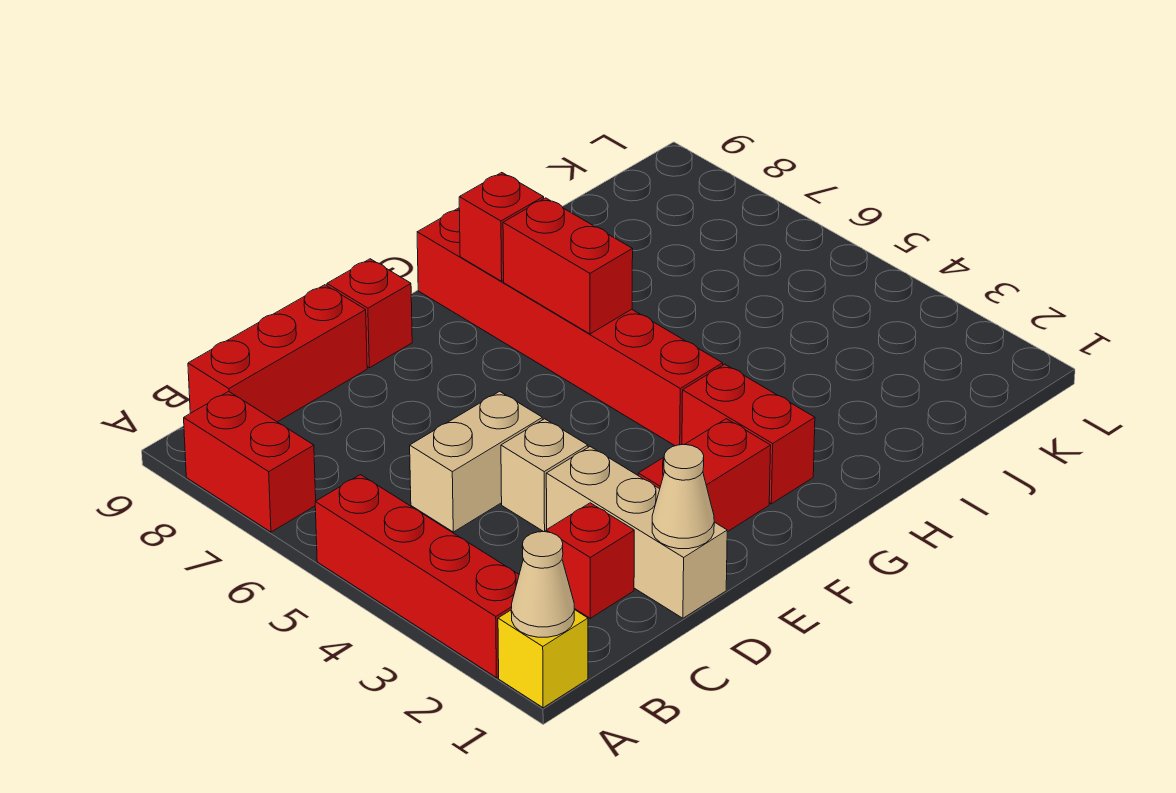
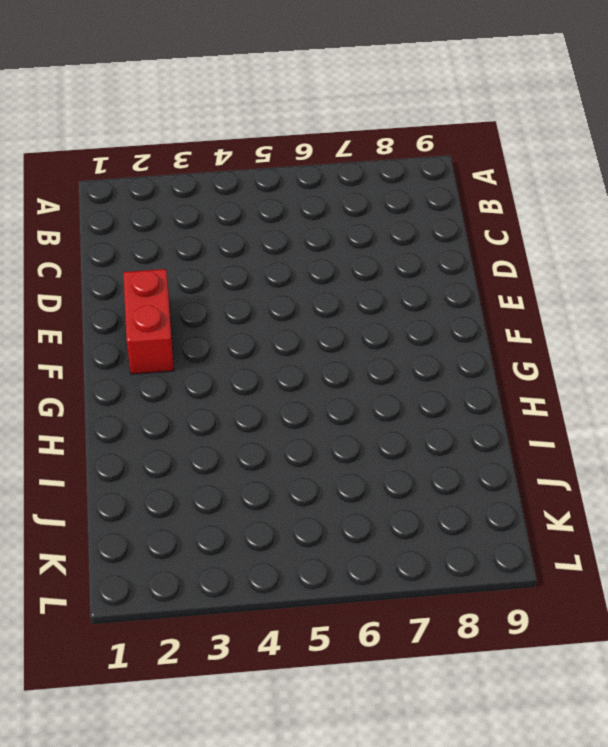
none -> yellow brick A1 level 1
none -> red brick A2:A5 level 1
none -> red brick A7:A8 level 1

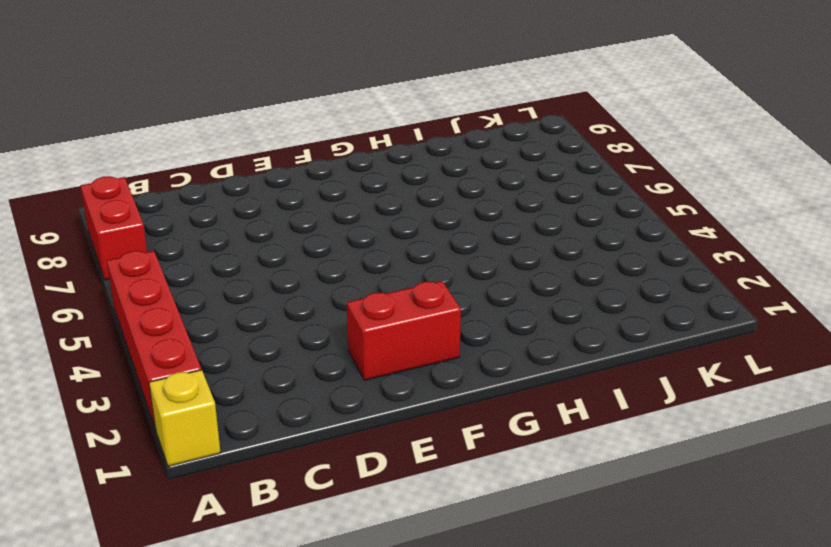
none -> red brick B9:D9 level 1
none -> red brick C2 level 1
none -> tan brick C5:D5 level 1

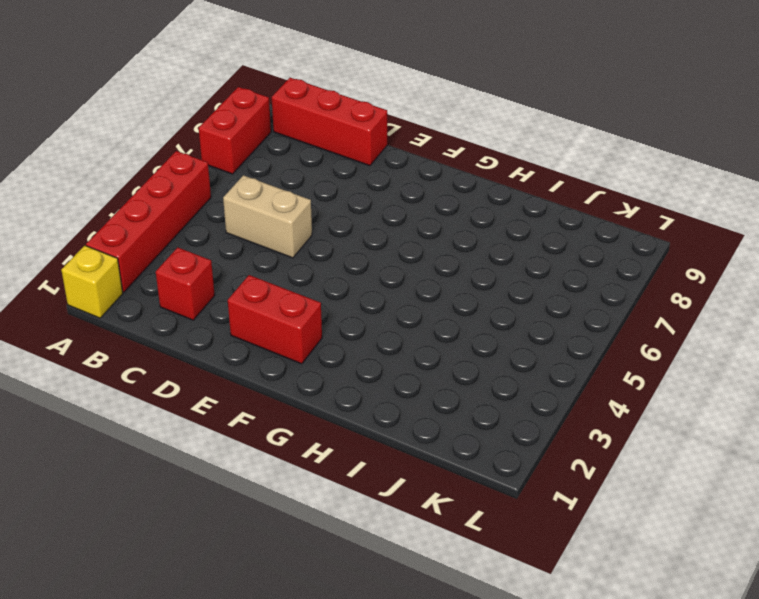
none -> tan brick D1:D3 level 1
none -> tan brick D4 level 1
none -> red brick E9 level 1

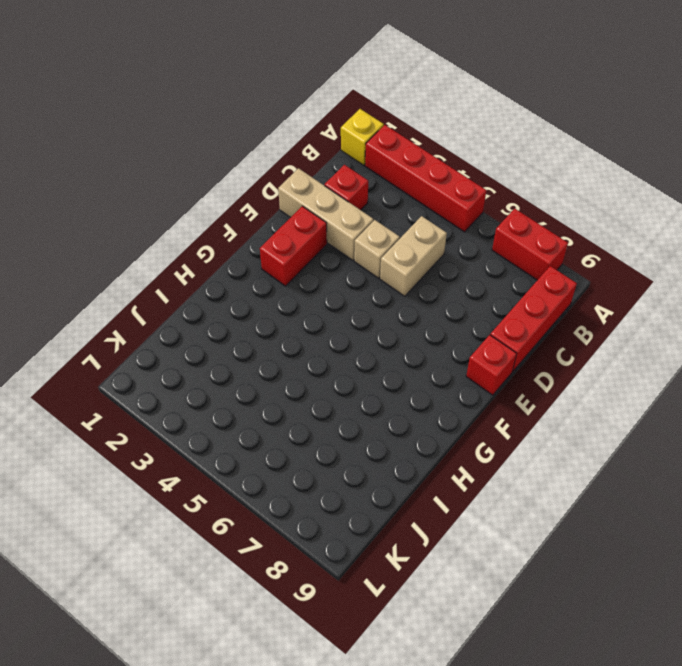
none -> red brick G2:G3 level 1
none -> red brick G4:G9 level 1
none -> tan cone A1 level 2

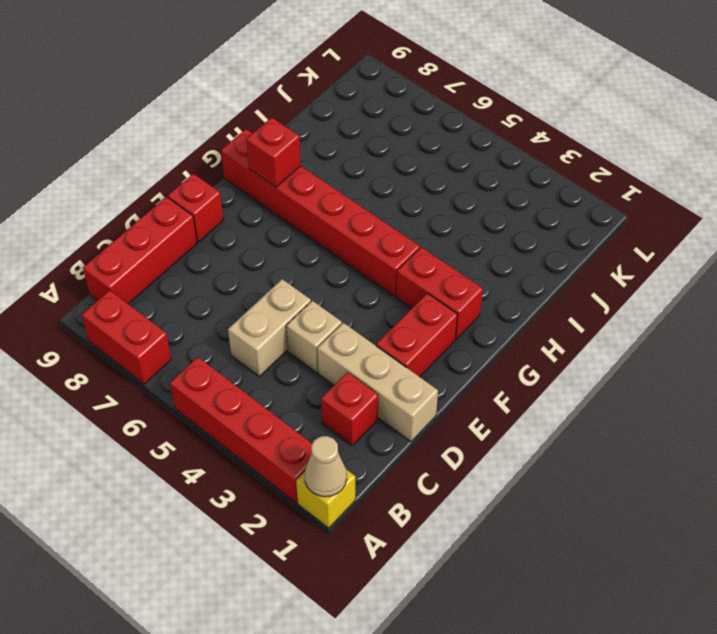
none -> tan cone D1 level 2
none -> red brick G6:G7 level 2

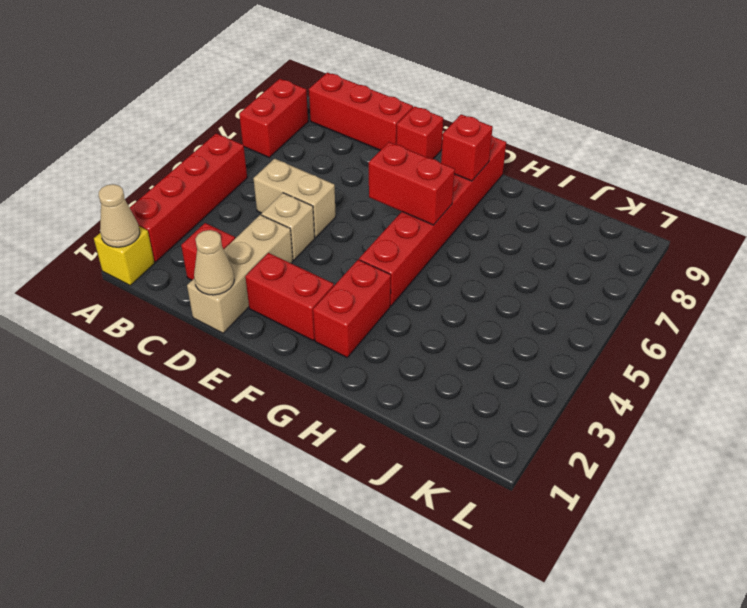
red brick F6:G6 level 2 -> red brick G6:G7 level 2

